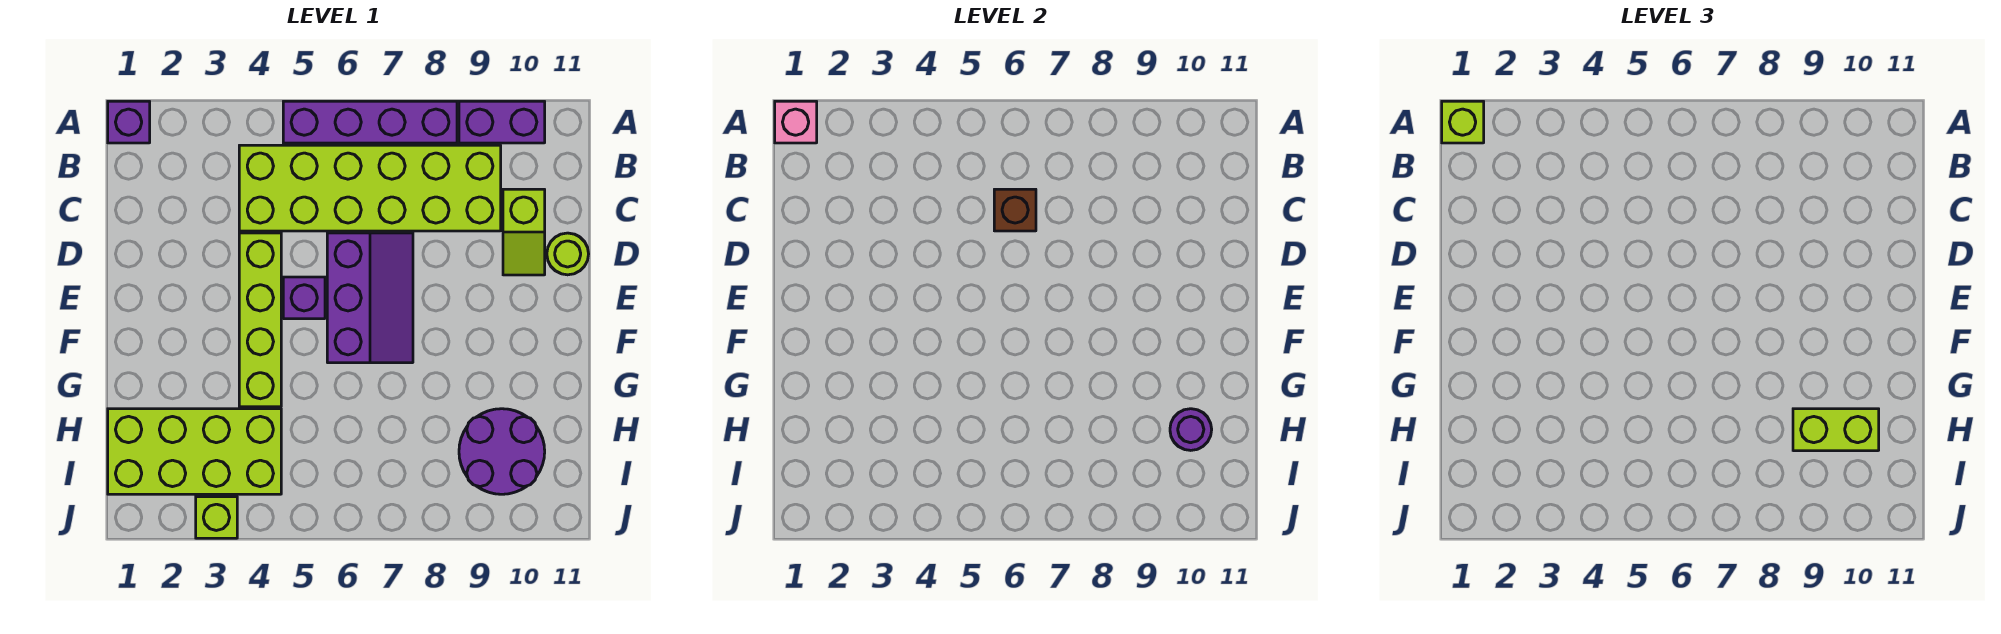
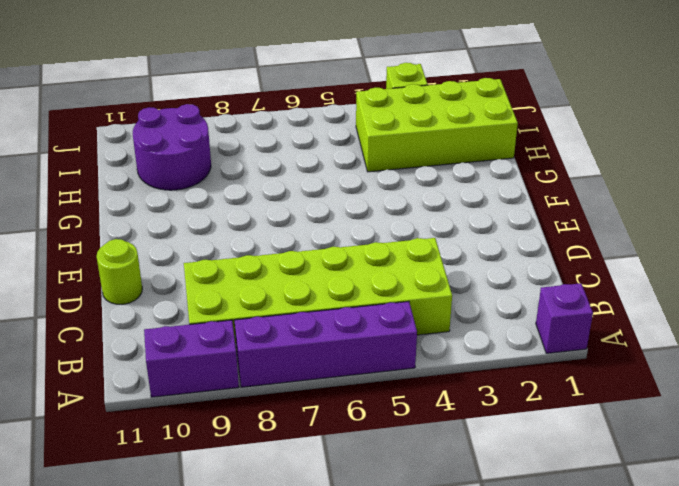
none -> lime slope C10:D10 level 1 top C
none -> lime brick D4:G4 level 1
none -> purple slope D6:F7 level 1 top 6

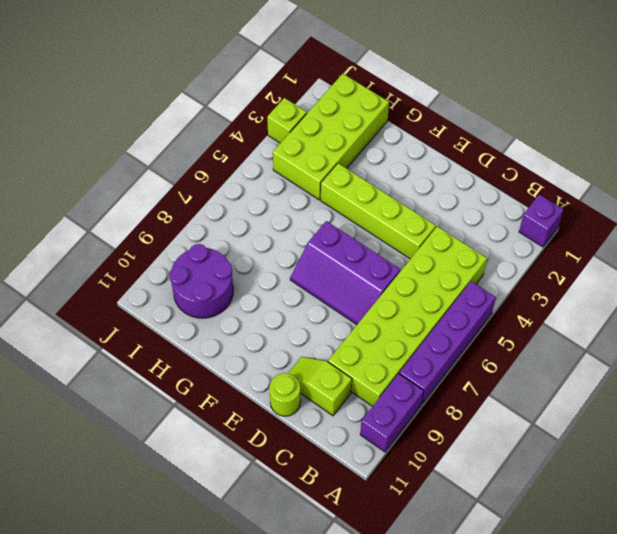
none -> purple brick E5 level 1
none -> pink brick A1 level 2
none -> brown brick C6 level 2

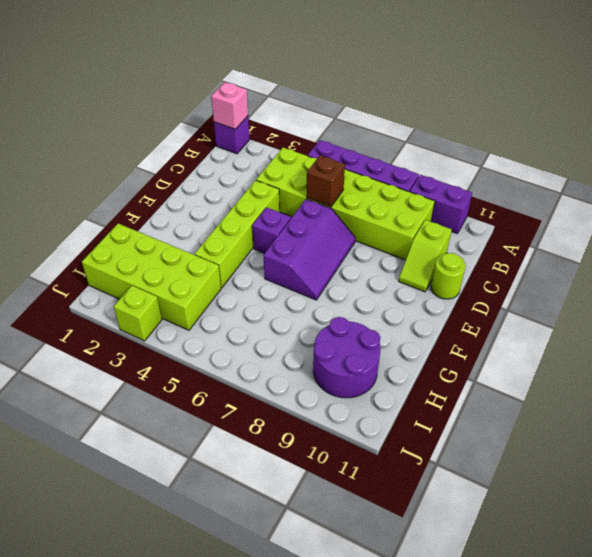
none -> purple round brick H10 level 2
none -> lime brick A1 level 3
none -> lime brick H9:H10 level 3

